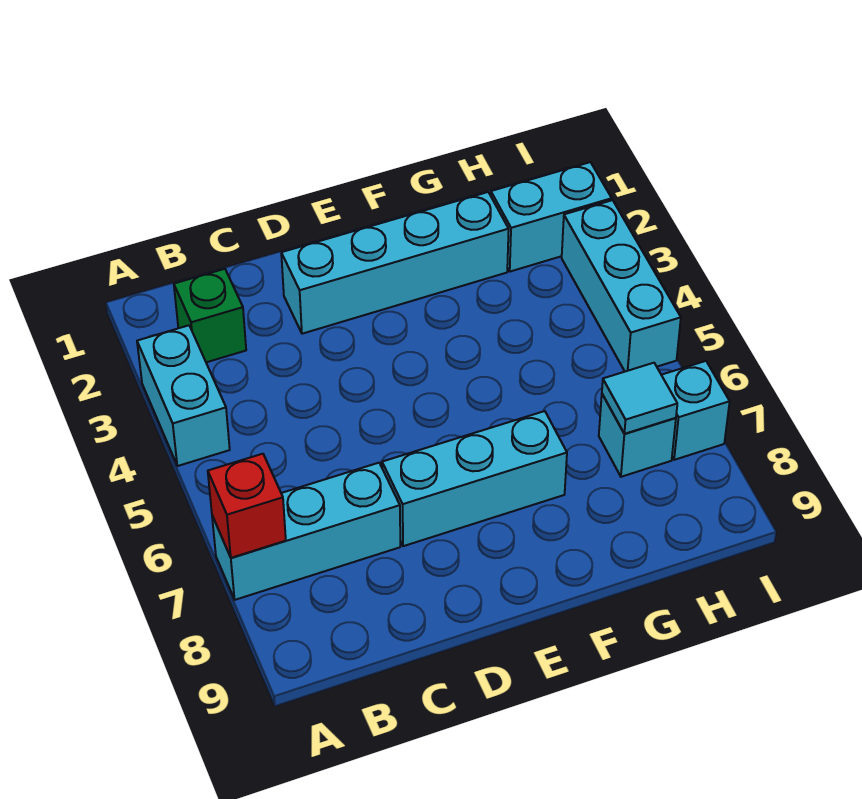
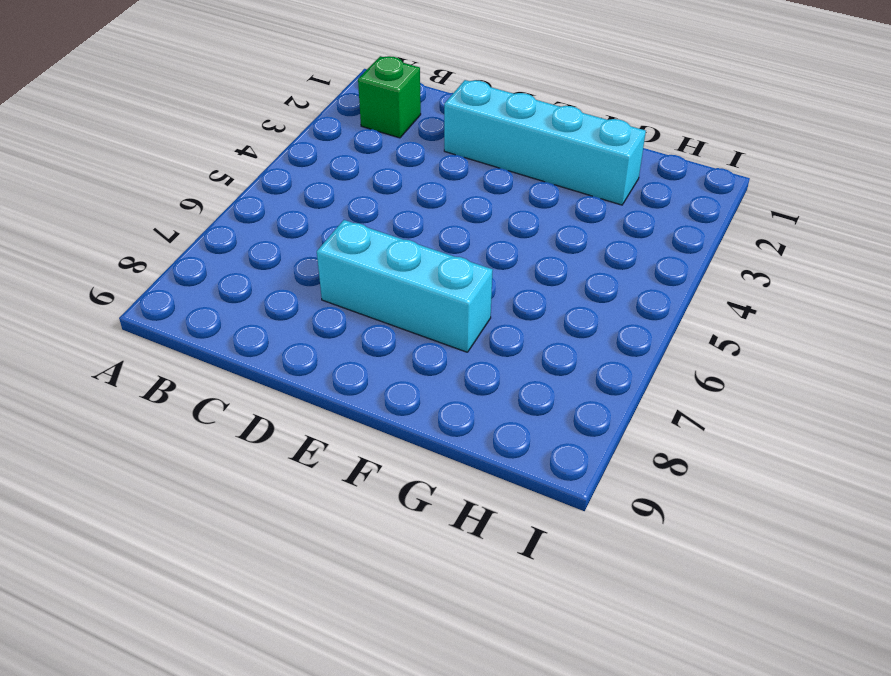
none -> cyan brick A3:A4 level 1
none -> cyan brick A7:C7 level 1

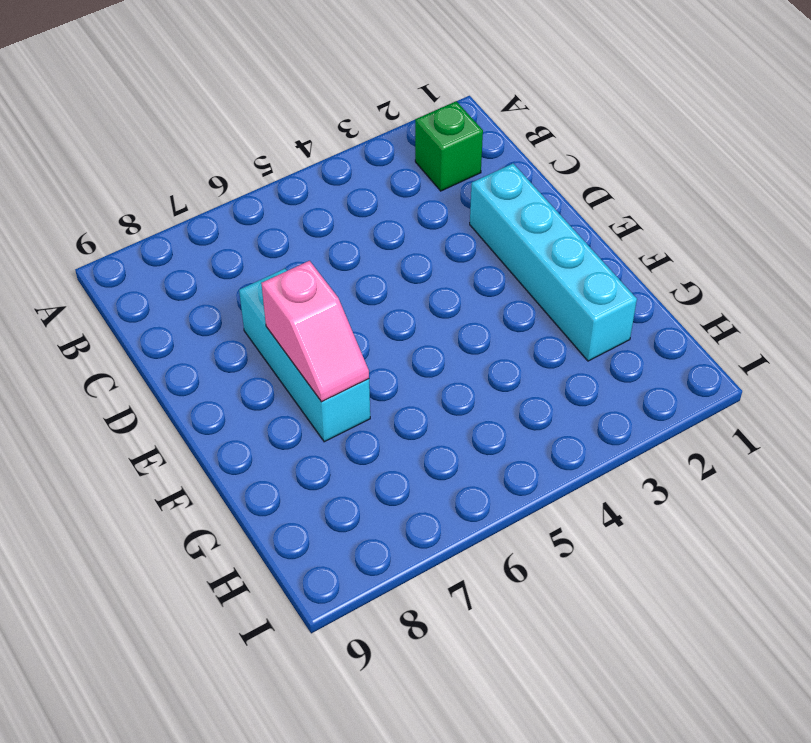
pink slope E7:F7 level 2 top E -> none
none -> cyan brick A3:A4 level 1
none -> cyan brick A7:C7 level 1

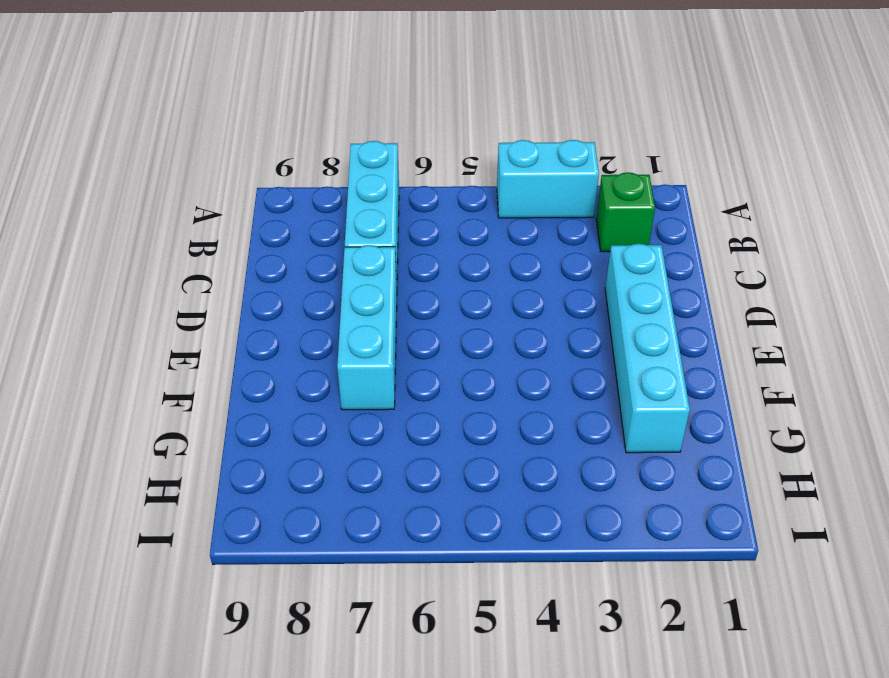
none -> cyan brick H2:I2 level 1
none -> cyan brick H7 level 1

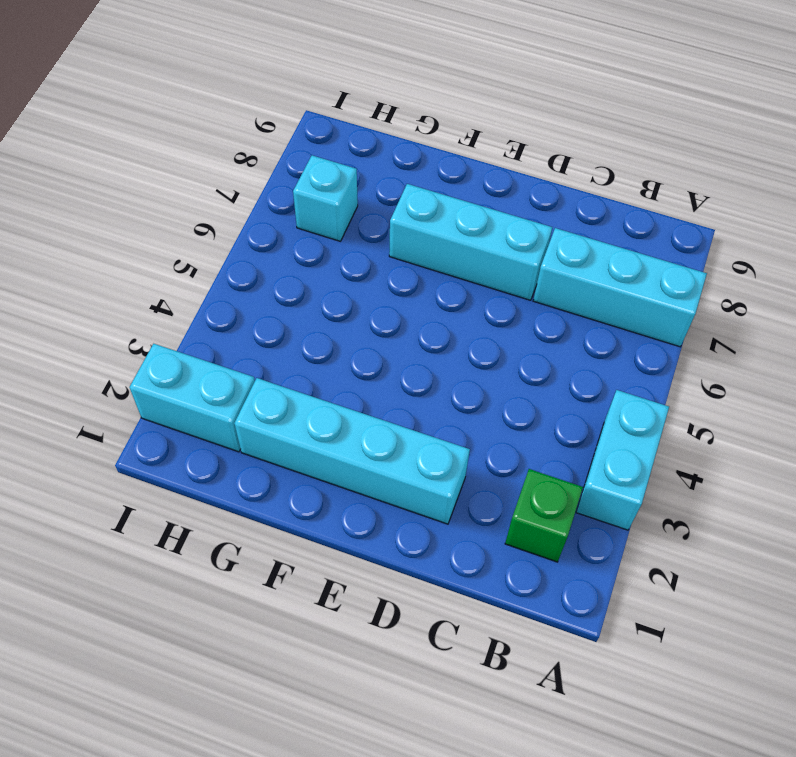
none -> cyan brick I3:I5 level 1
none -> cyan brick I7 level 1

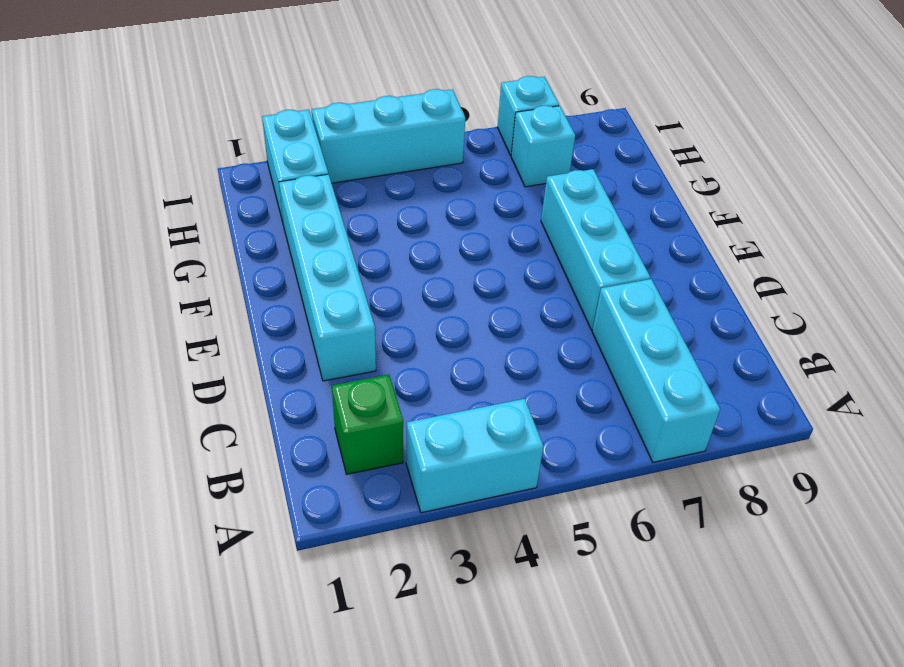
none -> red brick A7 level 2
none -> cyan tile H7 level 2

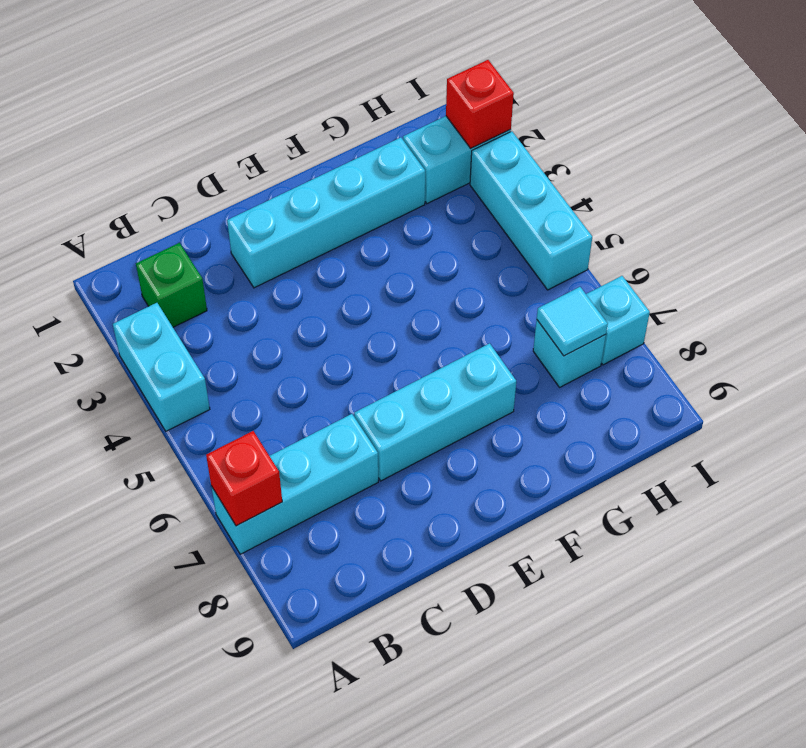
red brick I2 level 2 -> none

